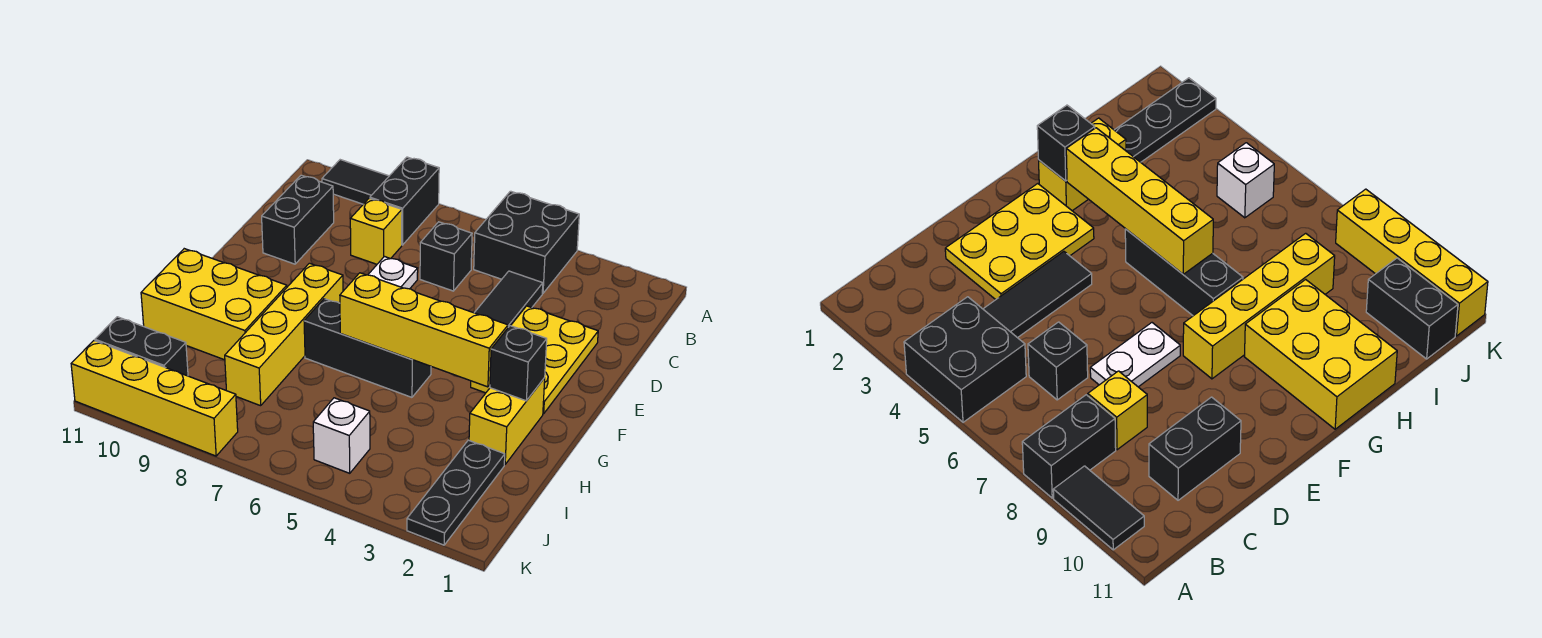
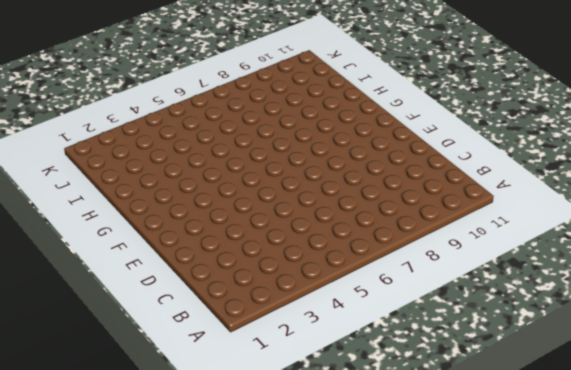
none -> black brick A4:B5 level 1
none -> black brick A8:B8 level 1
none -> black tile A9:A10 level 1

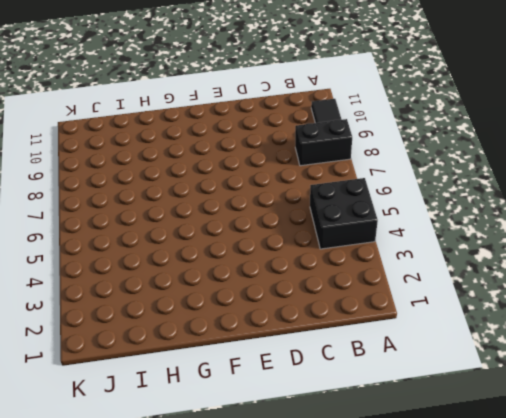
none -> black tile C4:E4 level 1
none -> black brick C6 level 1
none -> yellow brick C8 level 1

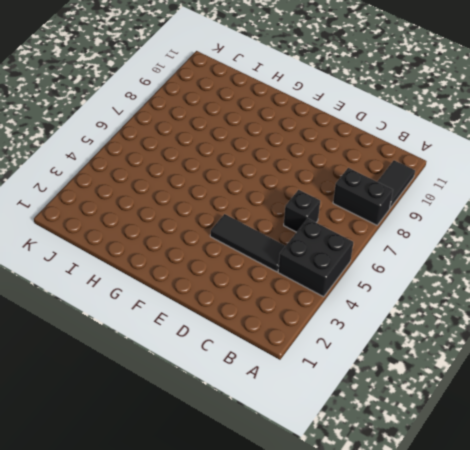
none -> yellow brick C8 level 1
none -> black brick C10:D10 level 1
none -> yellow plate D2:F3 level 1

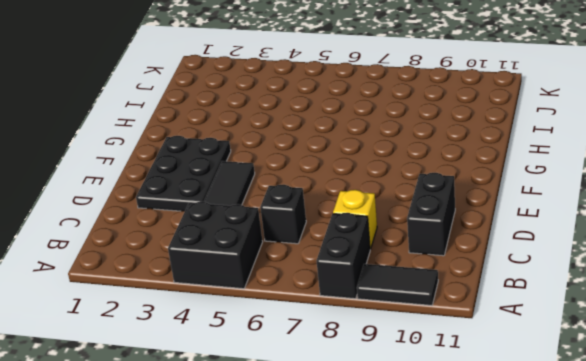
black plate D2:F3 level 1 -> yellow plate D2:F3 level 1
none -> white plate D7:E7 level 1
none -> yellow brick F8:I8 level 1
none -> yellow brick G2:H2 level 1

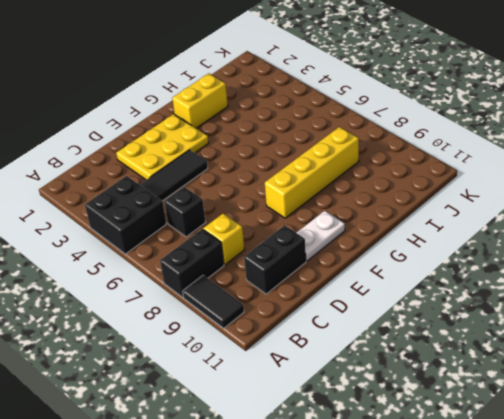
white plate E10:F10 level 1 -> white plate D7:E7 level 1
none -> black brick G5:G7 level 1
none -> yellow brick G9:H11 level 1
none -> black plate I2:K2 level 1

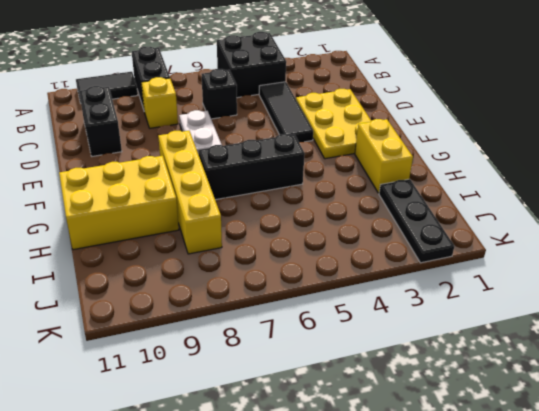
none -> white brick J5 level 1
none -> black brick J10:J11 level 1
none -> yellow brick K8:K11 level 1

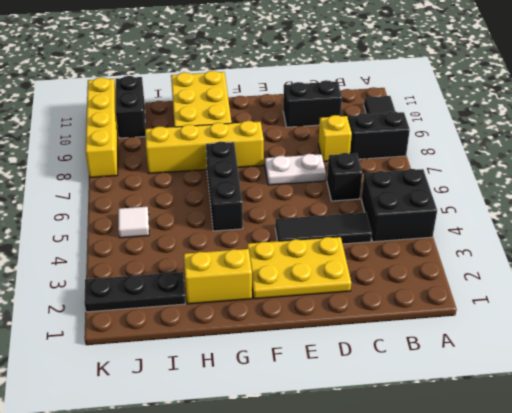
white tile J5 level 1 -> white brick J5 level 1
none -> black brick G2 level 2
none -> yellow brick G3:G6 level 2

